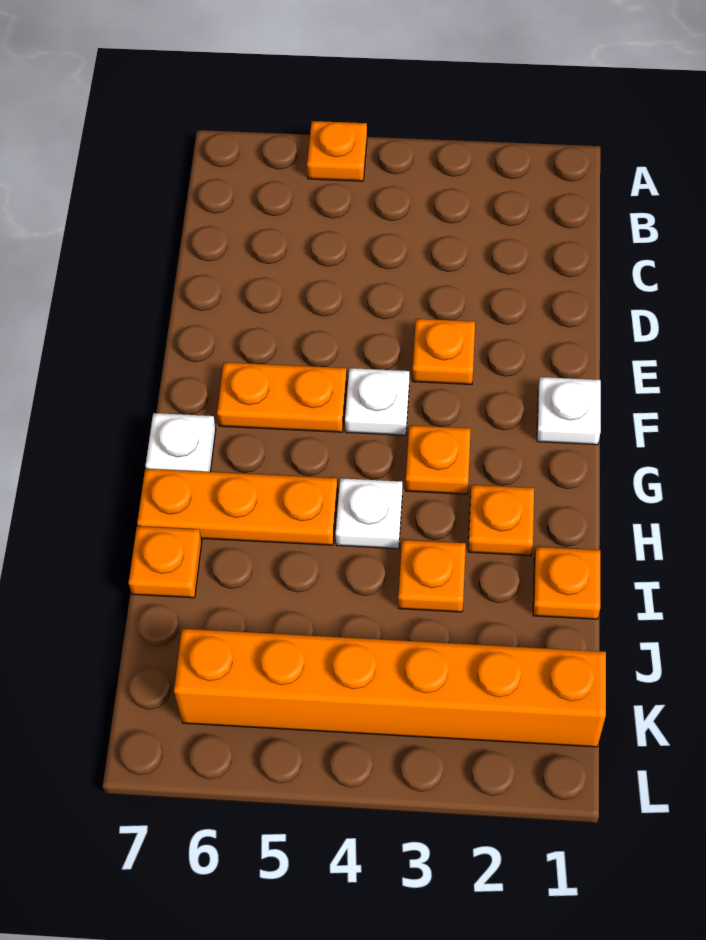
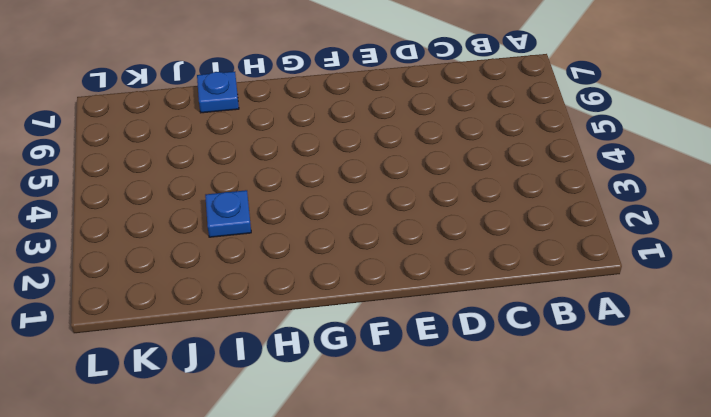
blue plate I3 level 1 -> orange plate I3 level 1
blue plate I7 level 1 -> orange plate I7 level 1
none -> orange plate A5 level 1
none -> orange plate E3 level 1
none -> white plate F1 level 1

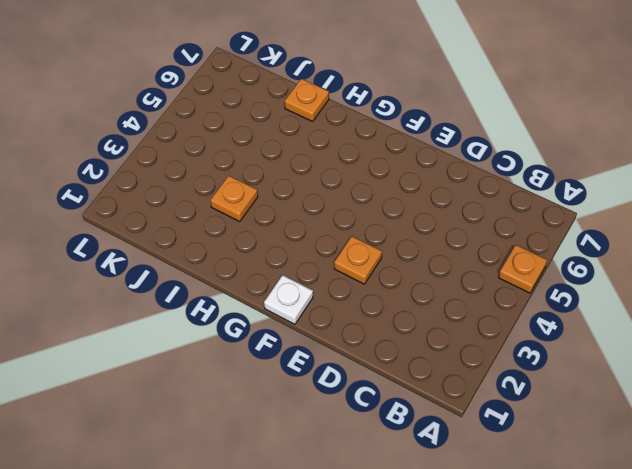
none -> white plate F4 level 1
none -> orange plate F5:F6 level 1
none -> orange plate G3 level 1

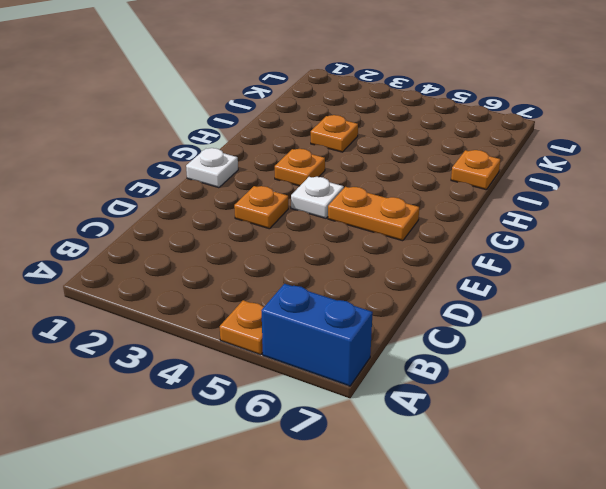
blue brick A6:A7 level 1 -> none
none -> white plate G7 level 1
none -> orange plate H2 level 1
none -> white plate H4 level 1

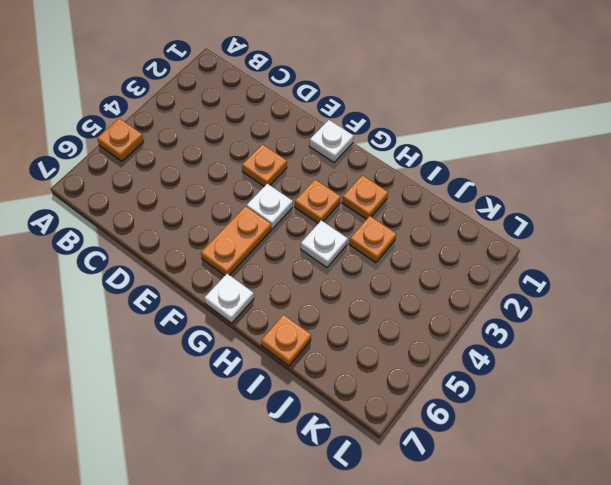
none -> orange plate H5:H7 level 1
none -> orange plate I1 level 1
none -> orange brick K1:K6 level 1

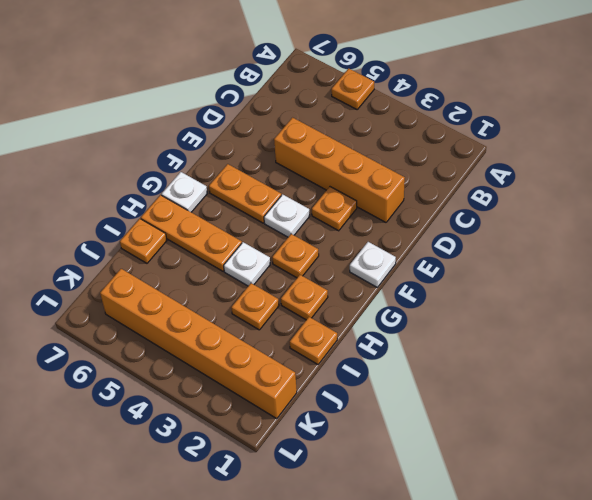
orange brick D2:D5 level 1 -> none

